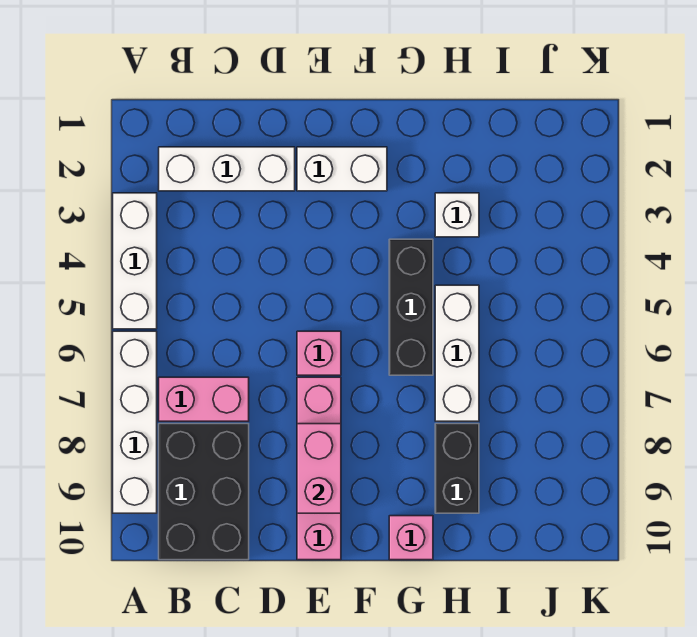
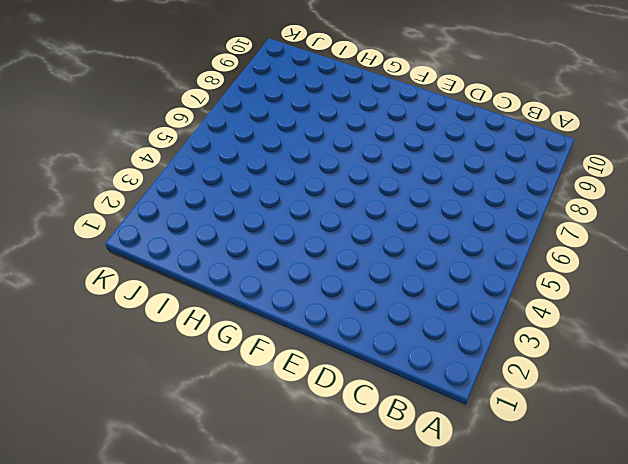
none -> white brick A3:A5 level 1
none -> white brick A6:A9 level 1
none -> white brick B2:D2 level 1

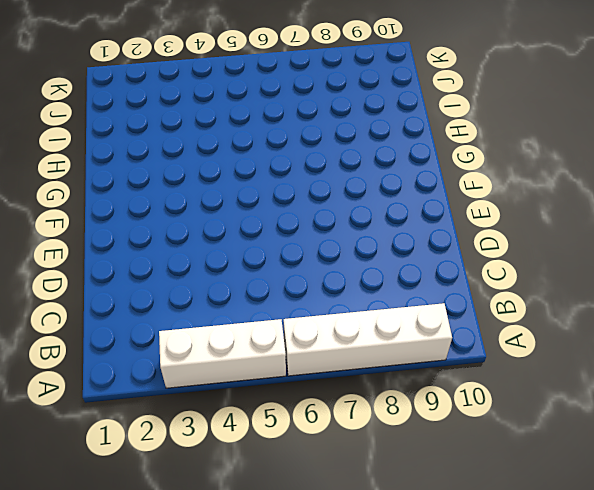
none -> white brick B2:D2 level 1
none -> pink brick B7:C7 level 1
none -> black brick B8:C10 level 1

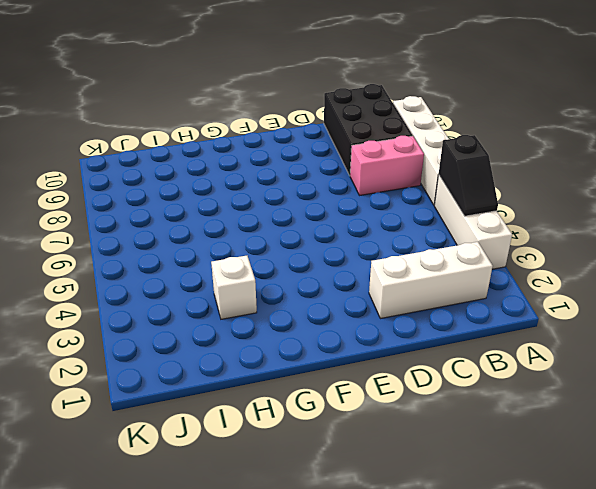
black slope A4:A5 level 2 top 5 -> none
none -> white brick E2:F2 level 1
none -> pink brick E6 level 1
none -> pink brick E7:E10 level 1

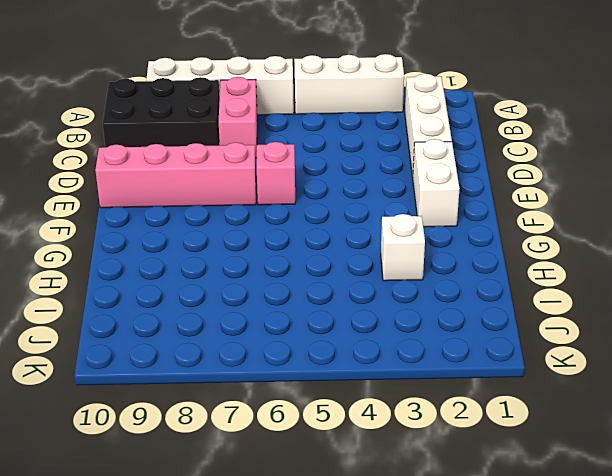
none -> black brick G4:G6 level 1
none -> pink brick G10 level 1
none -> white brick H5:H7 level 1

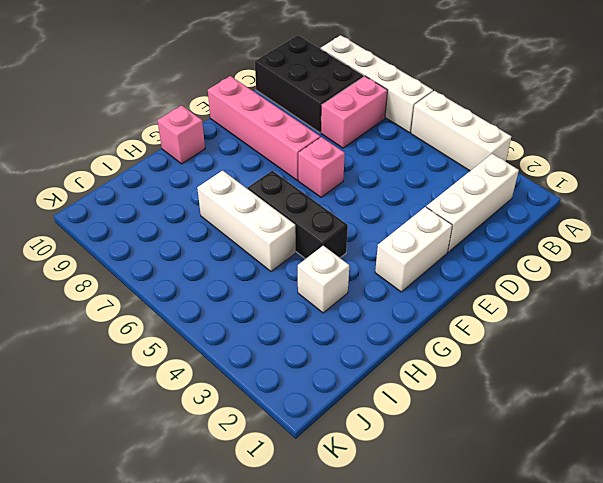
none -> black brick H8:H9 level 1
none -> pink brick E8:E9 level 2

